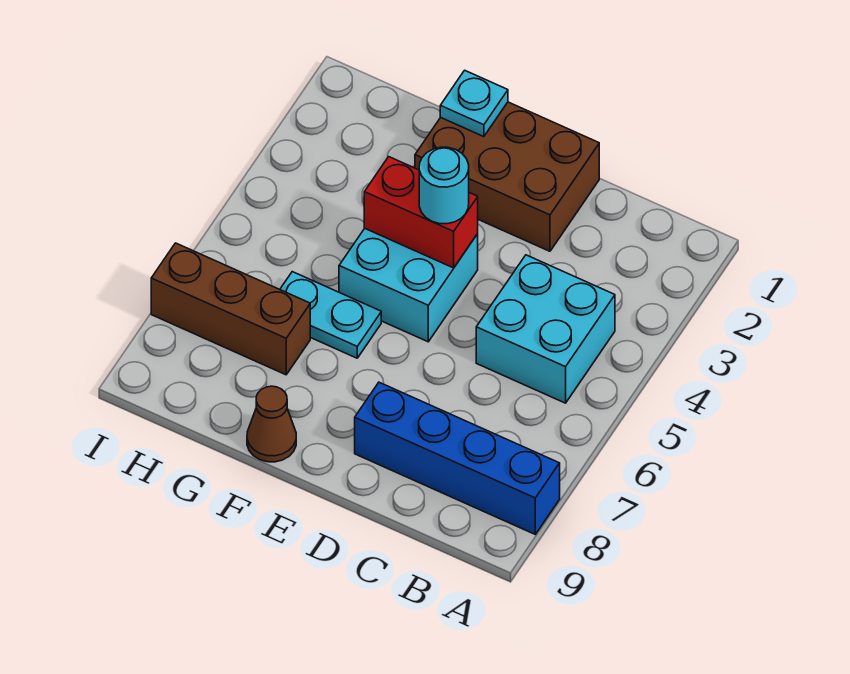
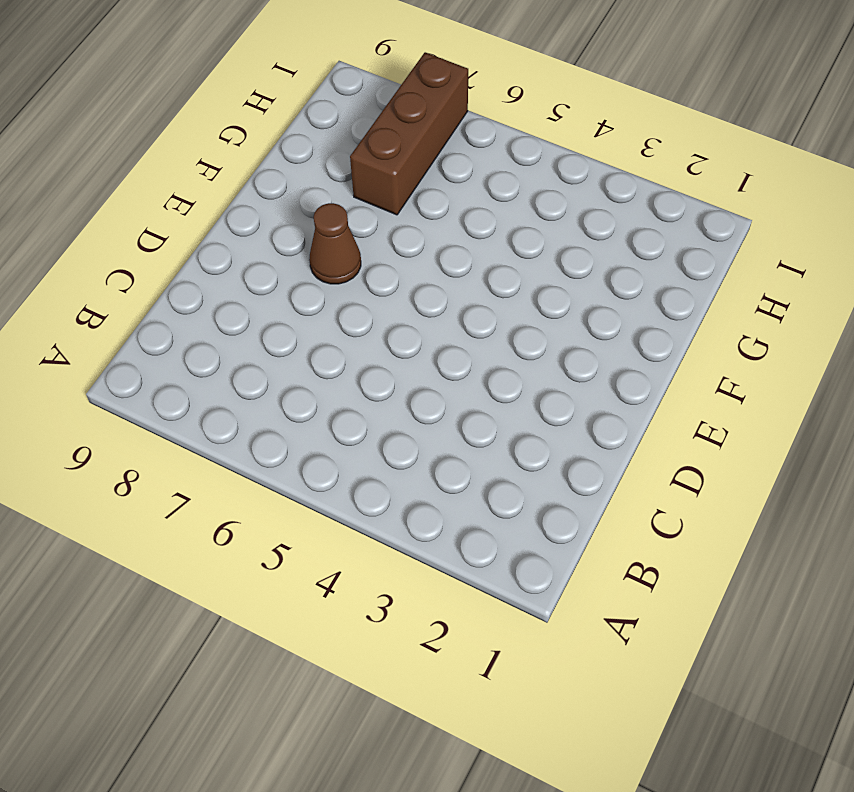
brown cone E7 level 1 -> brown cone F9 level 1
none -> blue brick A8:D8 level 1
none -> cyan brick B4:C5 level 1

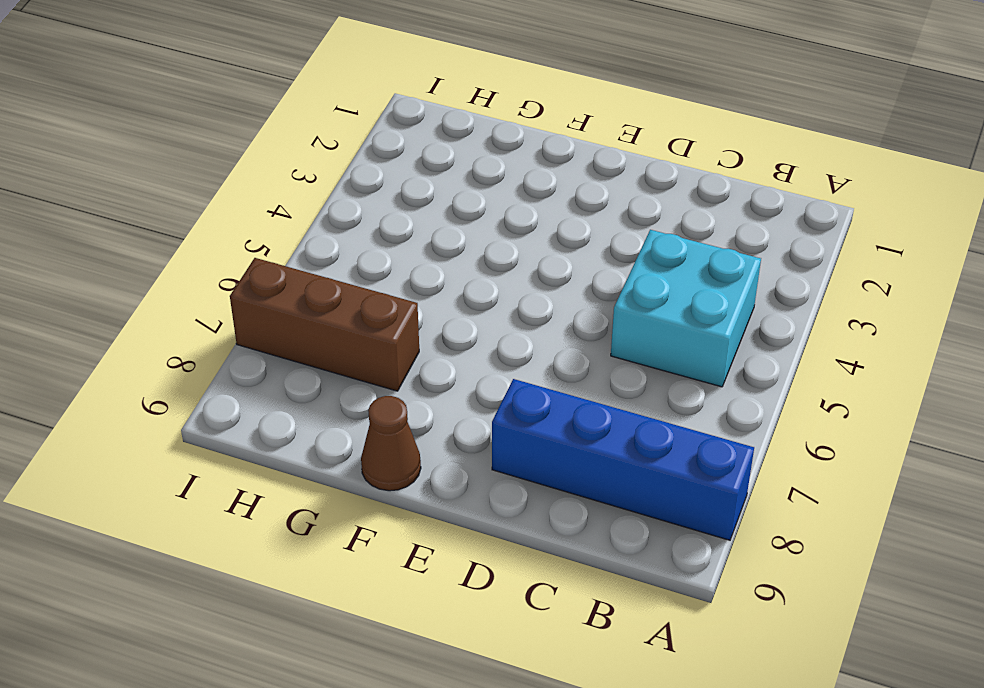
none -> brown brick D1:F2 level 1
none -> cyan brick E4:F5 level 1

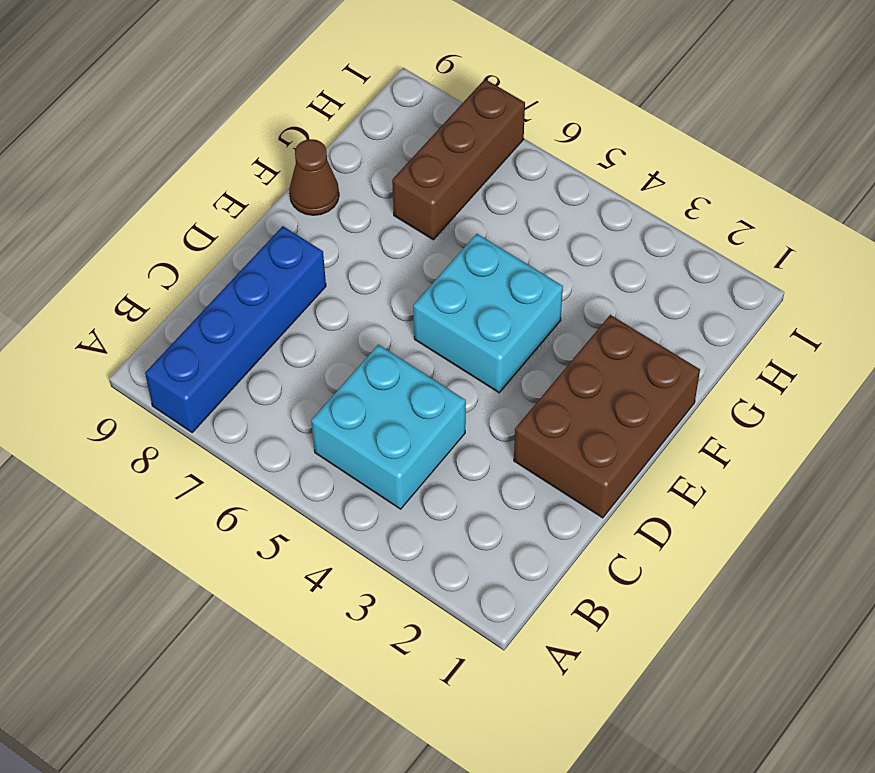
none -> cyan plate F6:G6 level 1
none -> red brick E4:F4 level 2

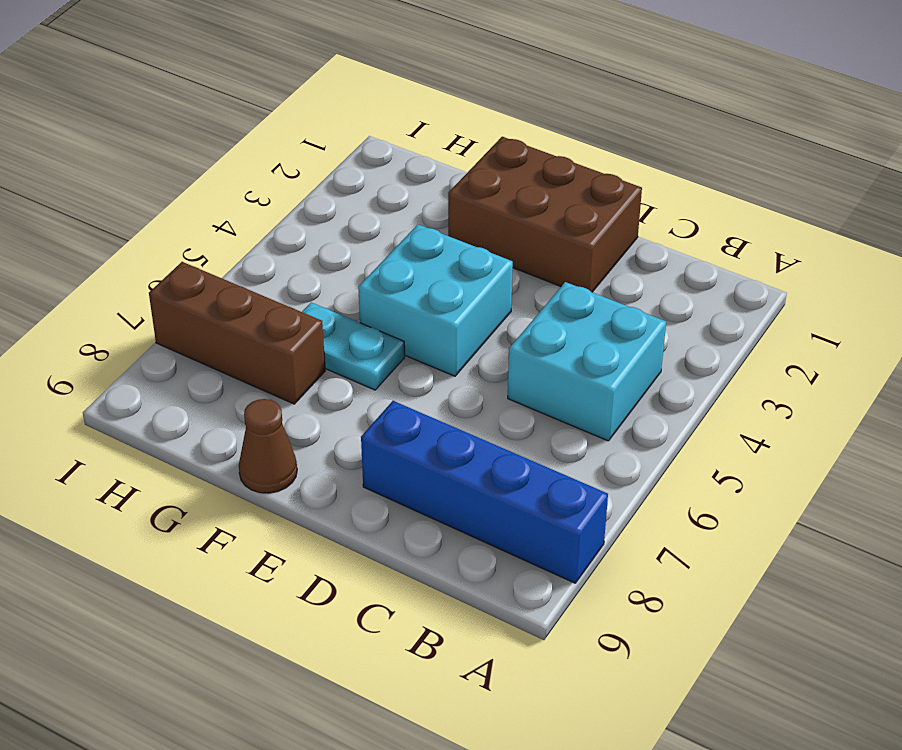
none -> red brick E4:F4 level 2
none -> cyan plate F1 level 2

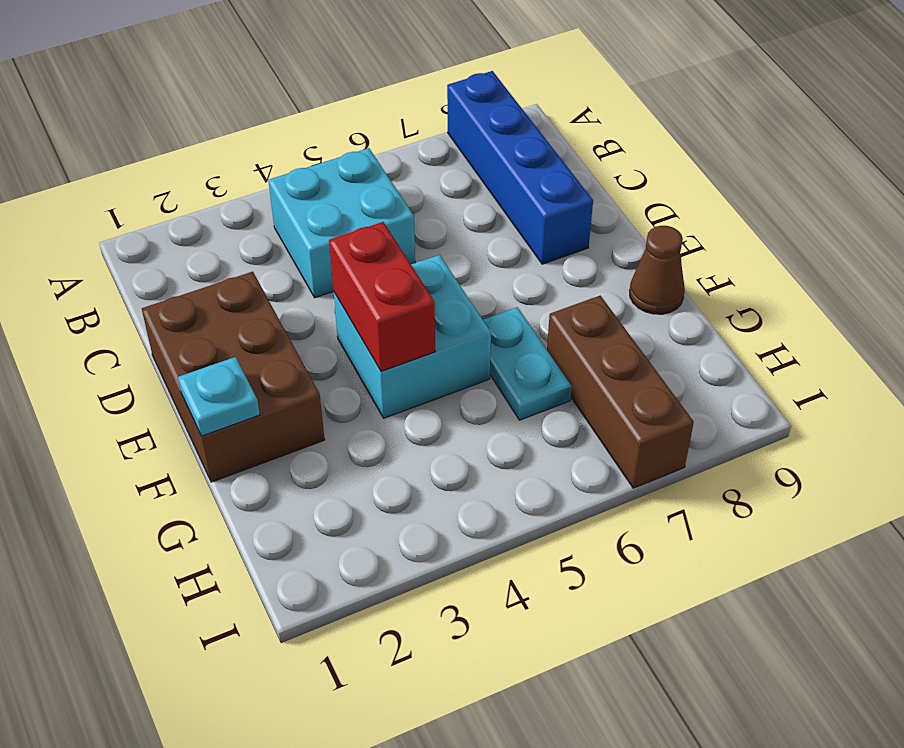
none -> cyan round brick E4 level 3

